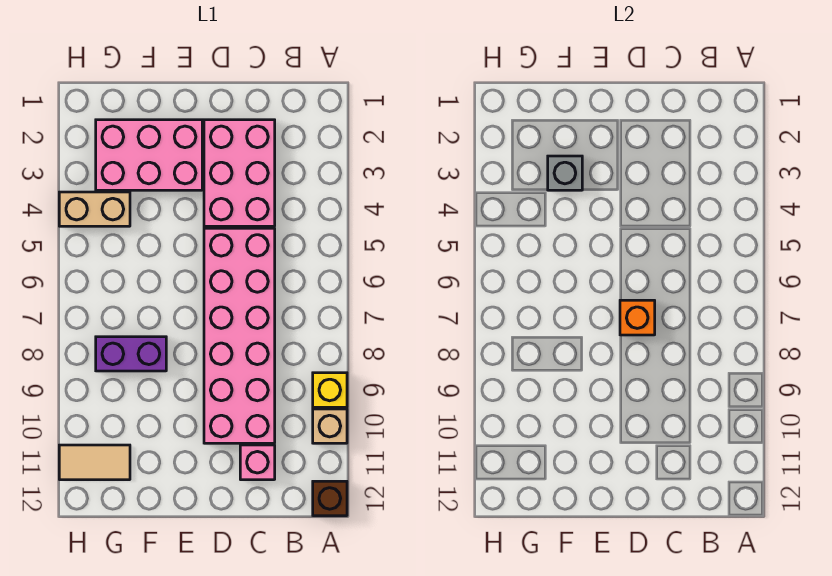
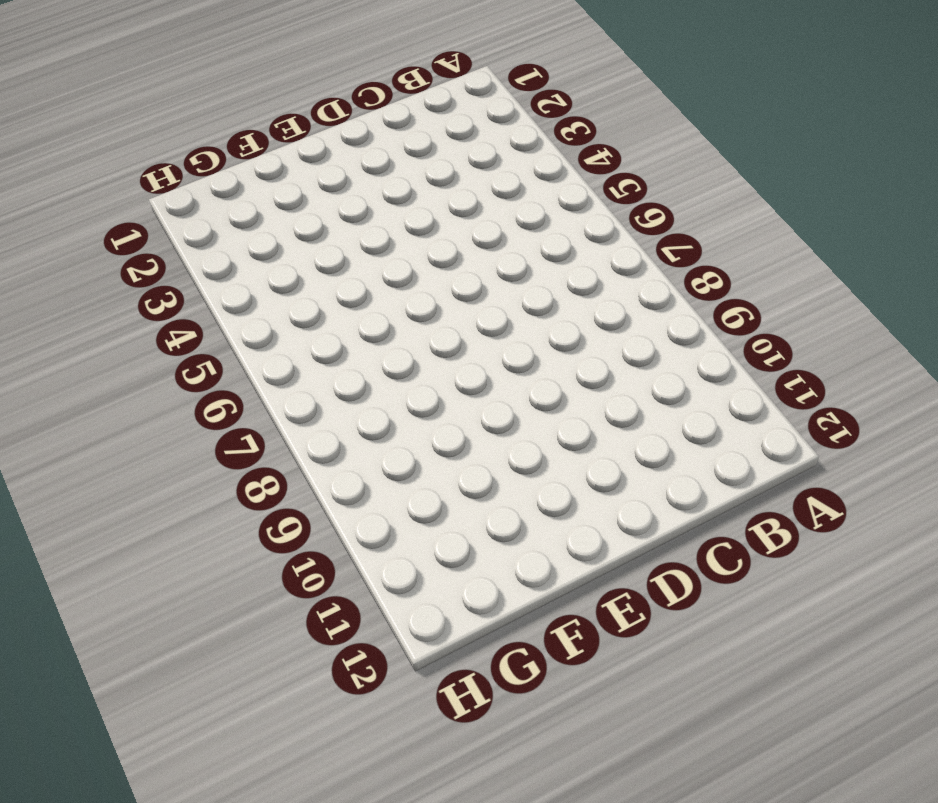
none -> yellow brick A9 level 1
none -> tan brick A10 level 1
none -> brown brick A12 level 1

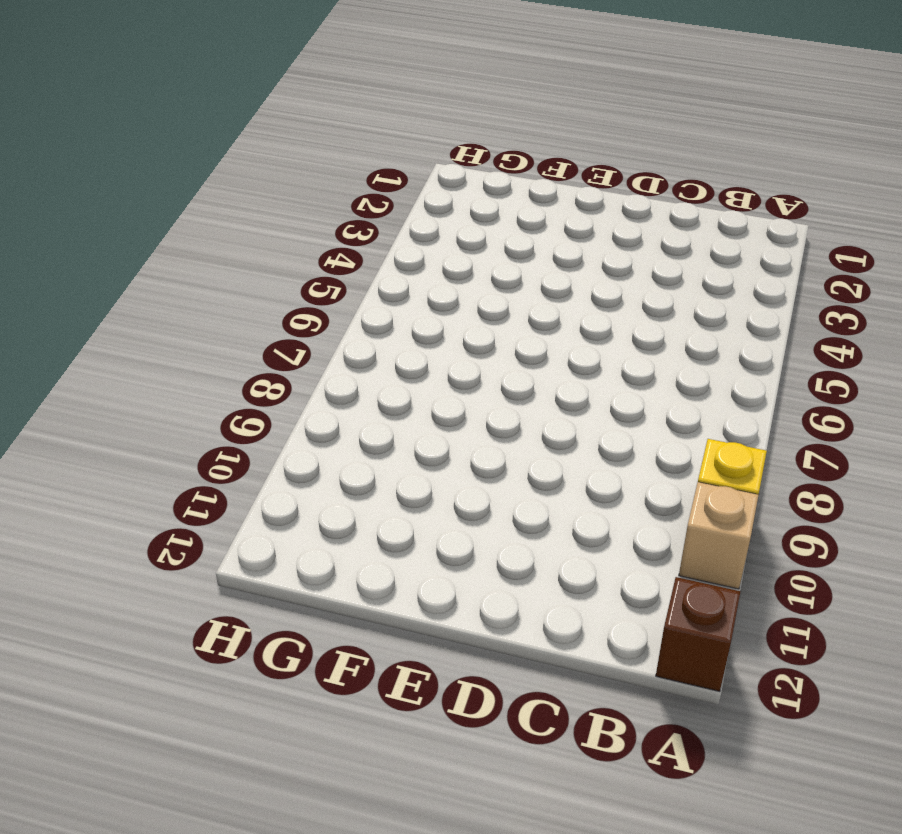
none -> pink brick C2:D4 level 1
none -> pink brick C5:D10 level 1
none -> pink brick C11 level 1

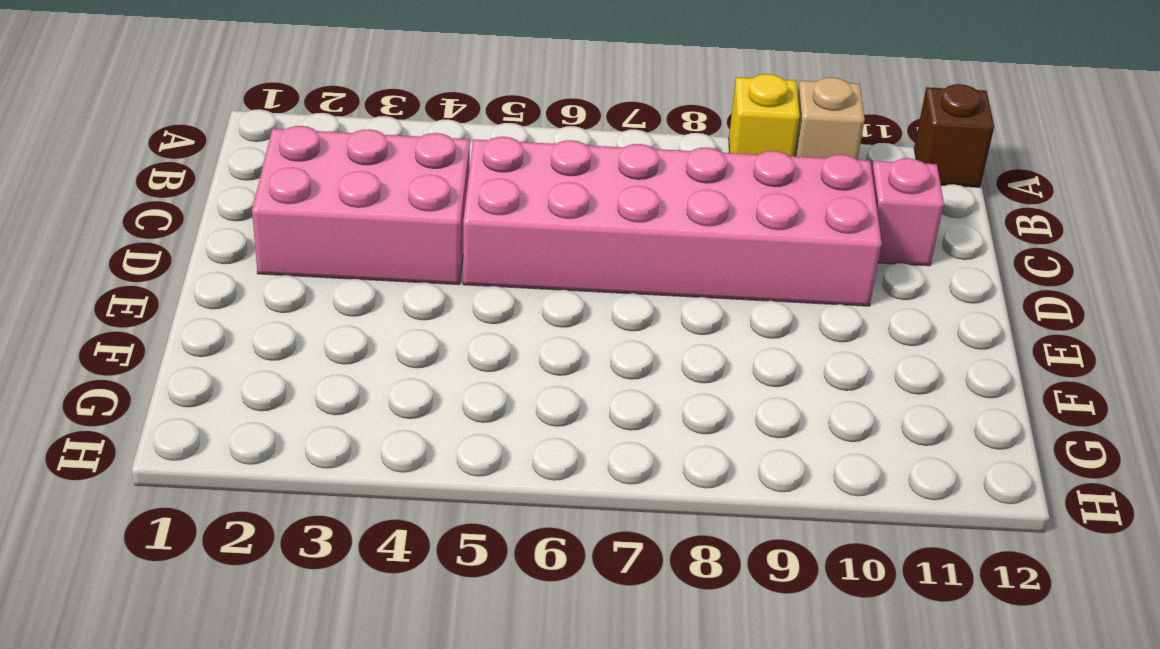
none -> pink brick E2:G3 level 1
none -> purple brick F8:G8 level 1
none -> tan brick G4:H4 level 1

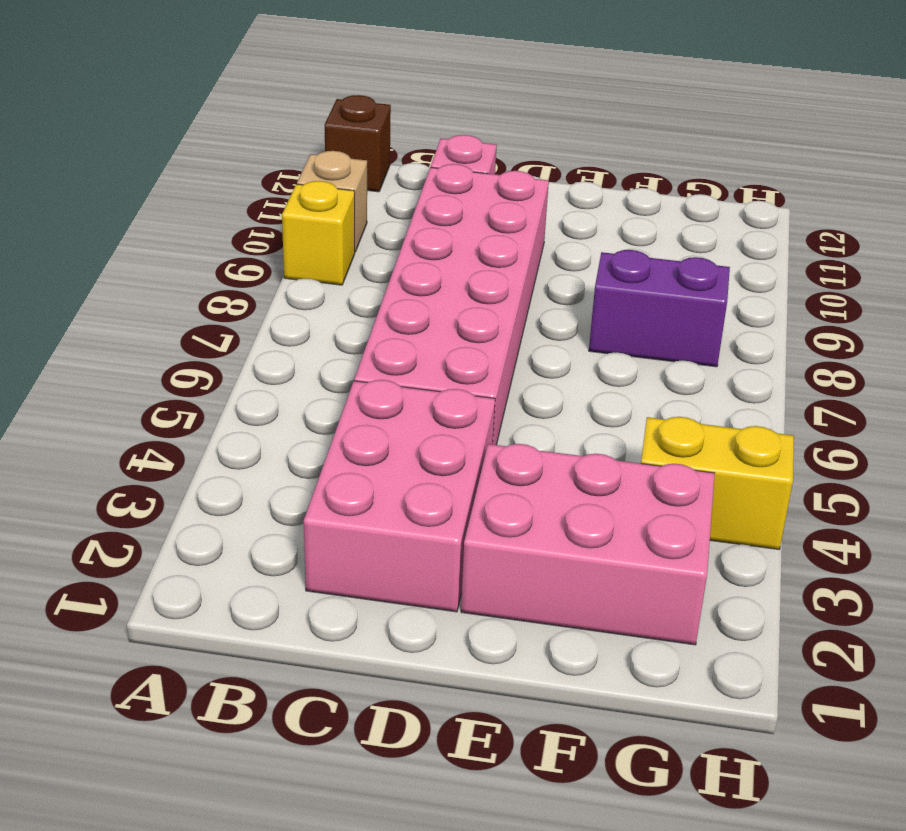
yellow brick G4:H4 level 1 -> tan brick G4:H4 level 1
none -> tan tile G11:H11 level 1
none -> orange brick D7 level 2
none -> grey brick F3 level 2

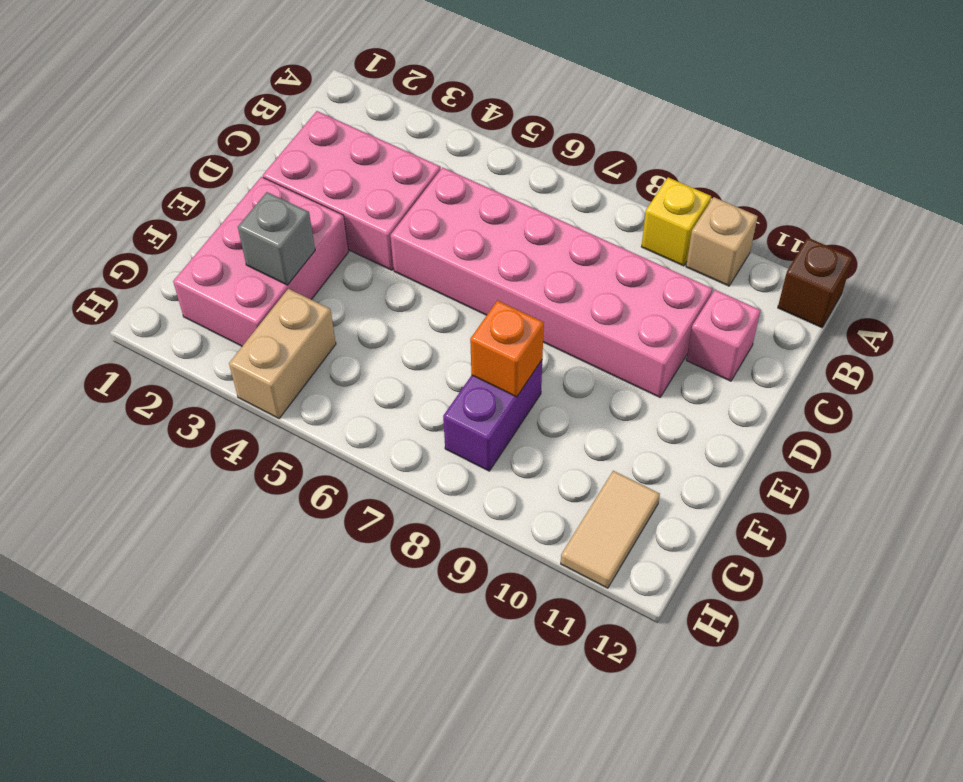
orange brick F8 level 2 -> orange brick D7 level 2

